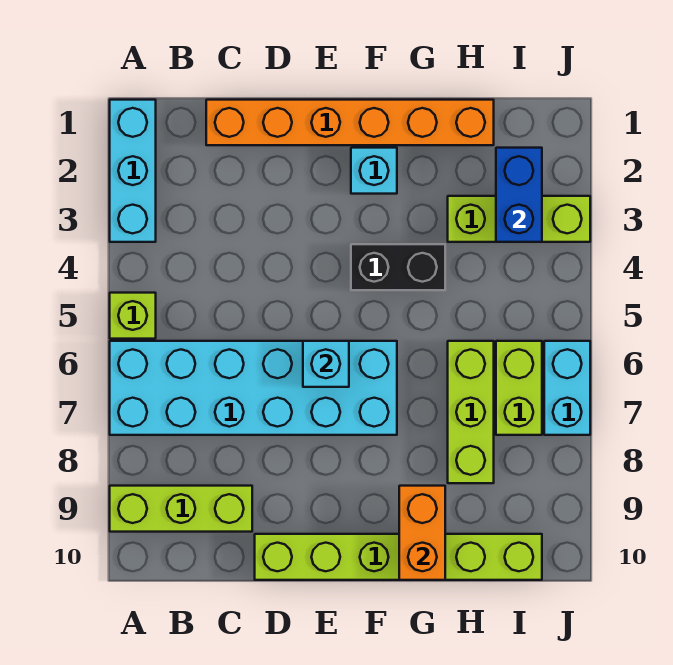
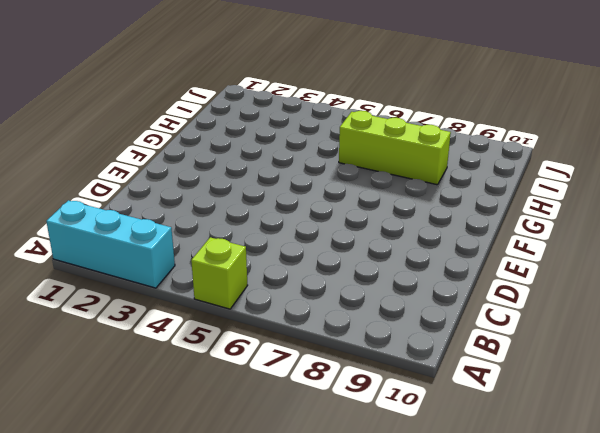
none -> cyan brick A6:F7 level 1
none -> lime brick A9:C9 level 1
none -> orange brick C1:H1 level 1

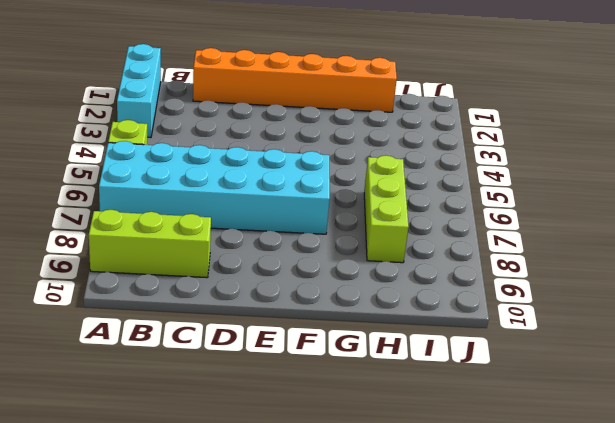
none -> lime brick D10:I10 level 1
none -> cyan brick F2 level 1
none -> black brick F4:G4 level 1

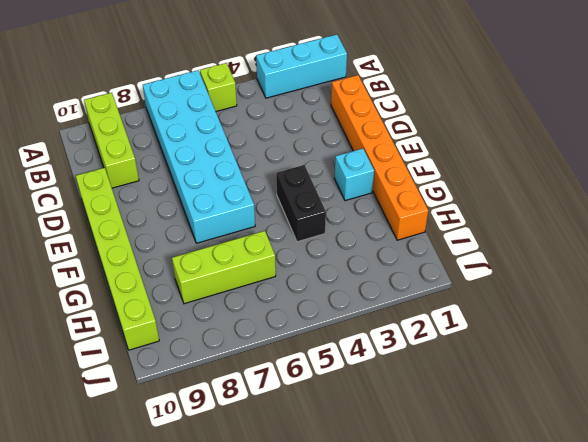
none -> lime brick H3:J3 level 1
none -> lime brick I6:I7 level 1
none -> cyan brick J6:J7 level 1

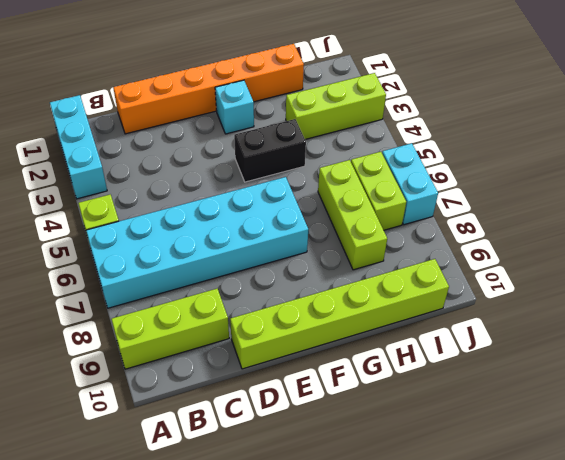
none -> cyan brick E6 level 2
none -> orange brick G9:G10 level 2
none -> blue brick I2:I3 level 2

